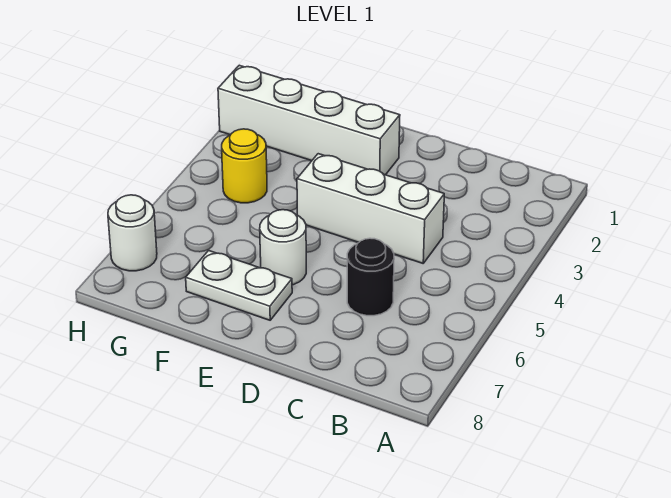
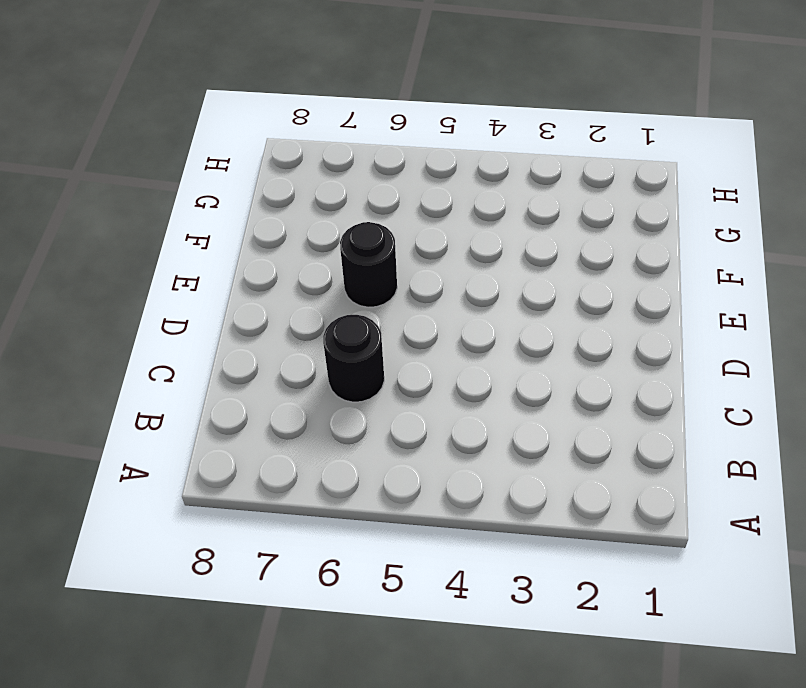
black round brick E6 level 1 -> white round brick E6 level 1
none -> white brick C4:E4 level 1
none -> white brick E2:H2 level 1

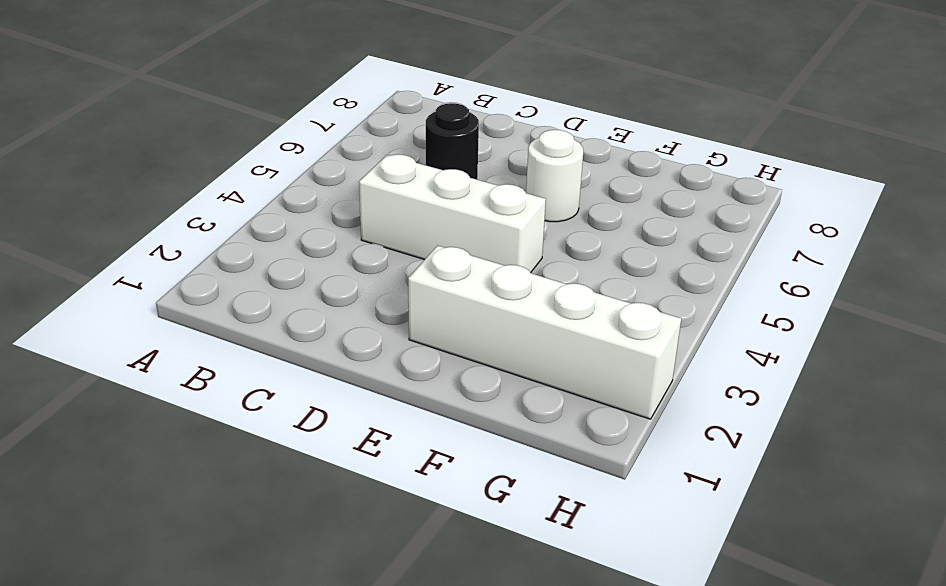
none -> white plate E7:F7 level 1
none -> yellow round brick G4 level 1

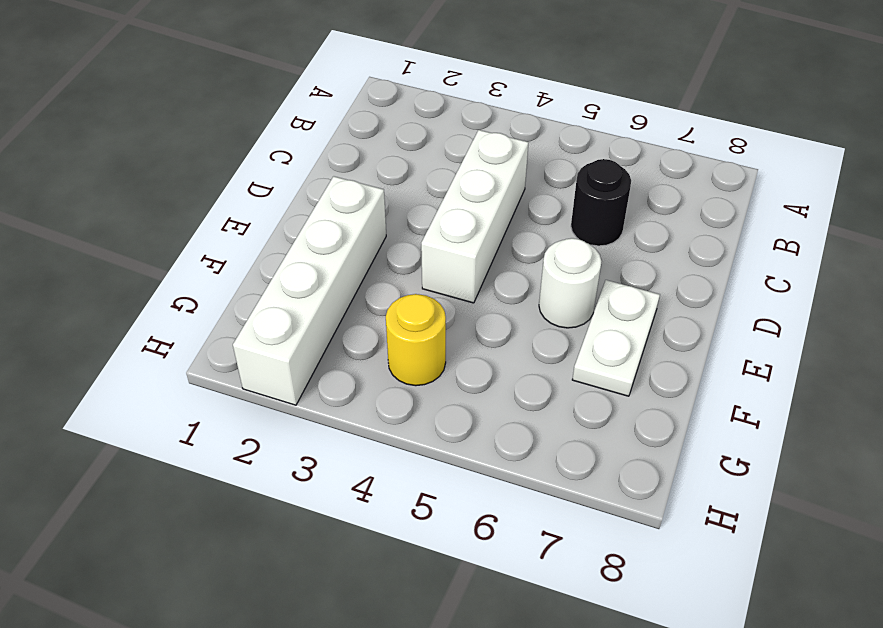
none -> white round brick H7 level 1

